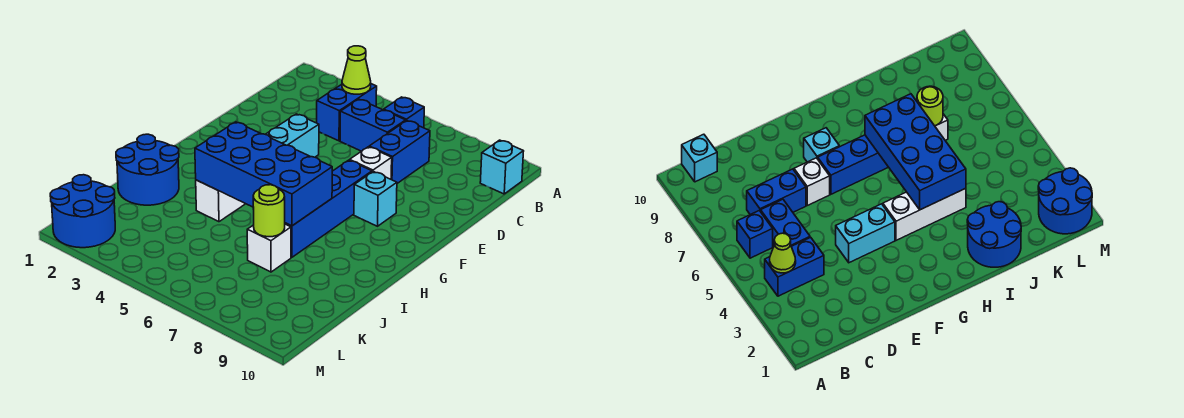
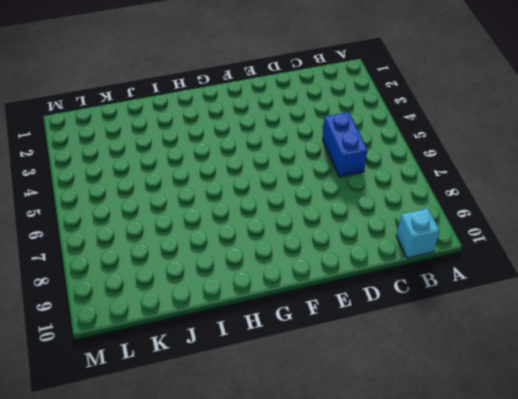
none -> blue brick B4:C4 level 1
none -> blue brick B6 level 1
none -> blue brick C7:D7 level 1

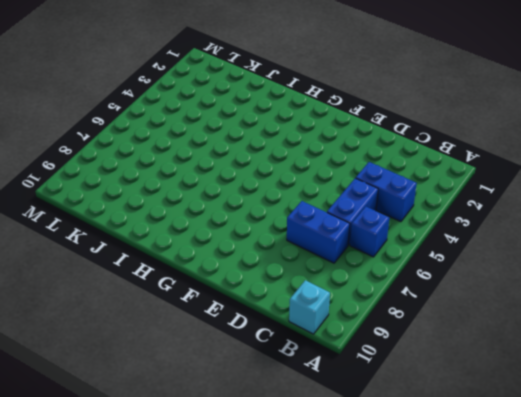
none -> cyan brick E4:F4 level 1
none -> white brick E7 level 1
none -> blue brick F7:I7 level 1

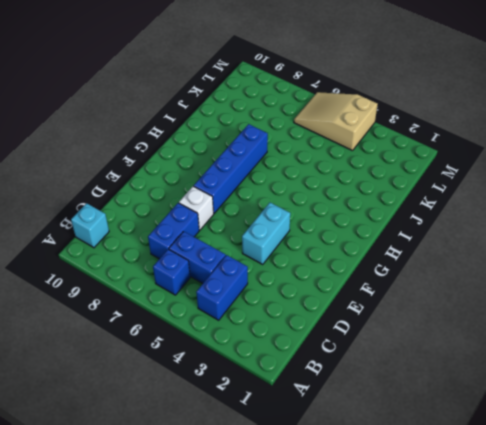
tan slope L4:M6 level 1 top 4 -> none
none -> cyan brick F8 level 1
none -> white brick G4:I4 level 1
none -> blue round brick I1:J2 level 1

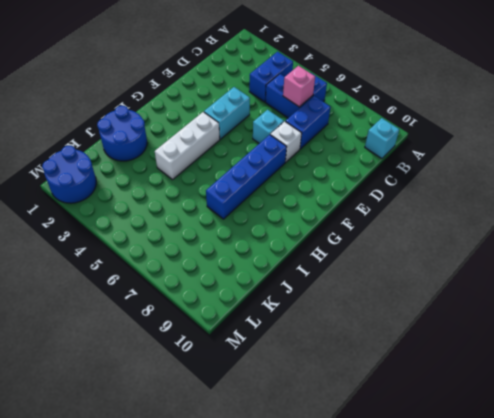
pink brick C6 level 2 -> none
cyan brick E6 level 1 -> cyan brick F8 level 1
none -> white brick J7 level 1
none -> lime cone B4 level 2
none -> blue brick H4:I7 level 2

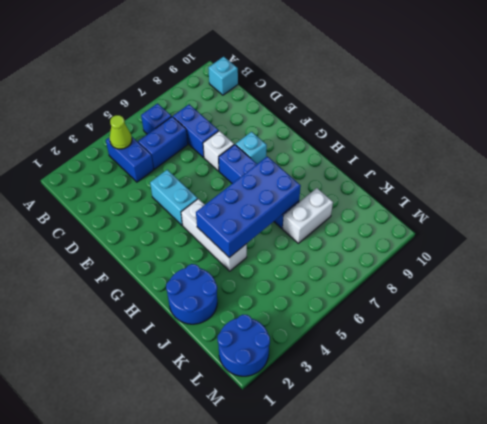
white brick J7:J8 level 1 -> white brick J7 level 1
none -> lime round brick J7 level 2

